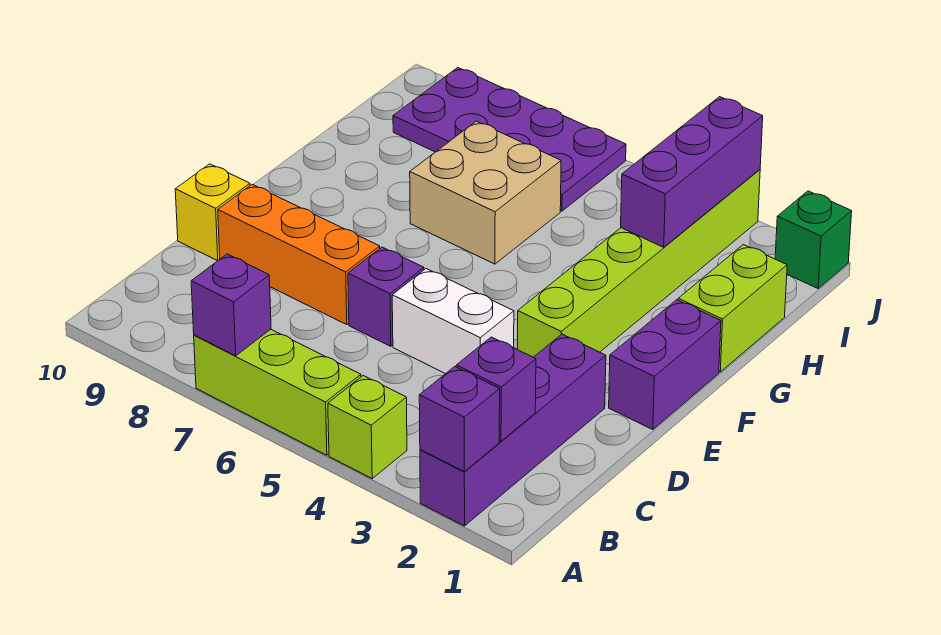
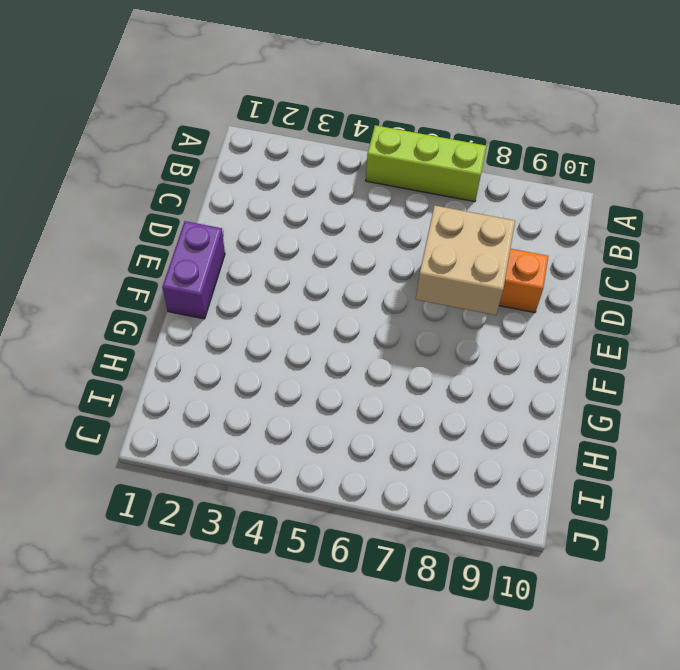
tan brick D7:E8 level 2 -> tan brick G6:H7 level 1
none -> purple brick A2:D2 level 1
none -> lime brick A4 level 1
none -> white brick D4:D5 level 1

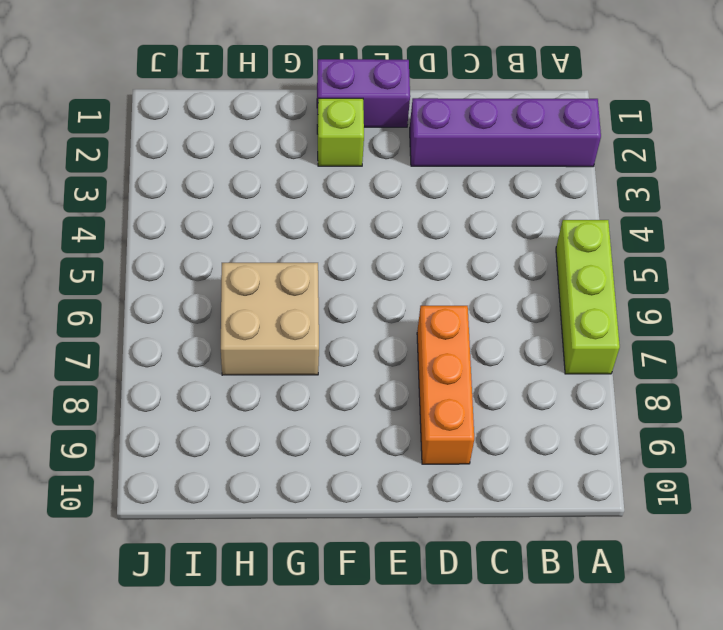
lime brick F2 level 1 -> lime brick A4 level 1
none -> white brick D4:D5 level 1
none -> purple brick D6 level 1
none -> yellow brick D10 level 1

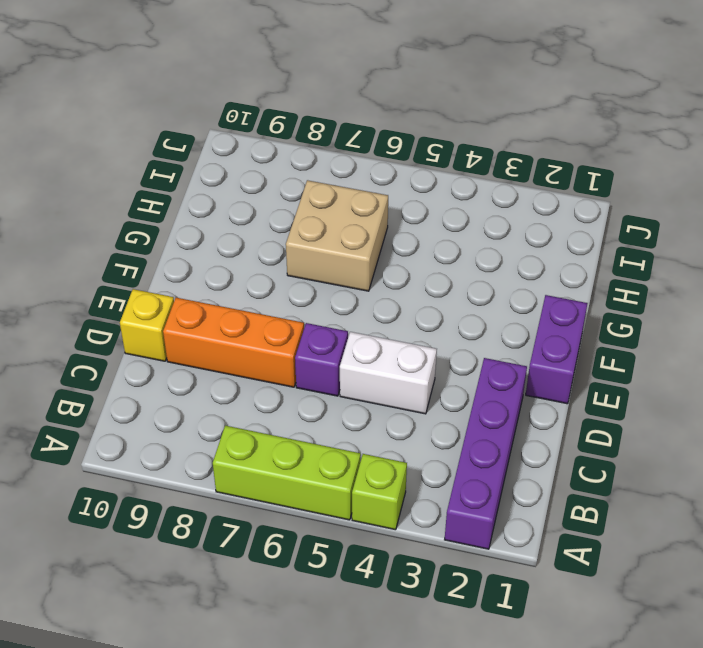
none -> lime brick E3:J3 level 1
none -> lime brick G1:H1 level 1
none -> purple plate I6:J9 level 1

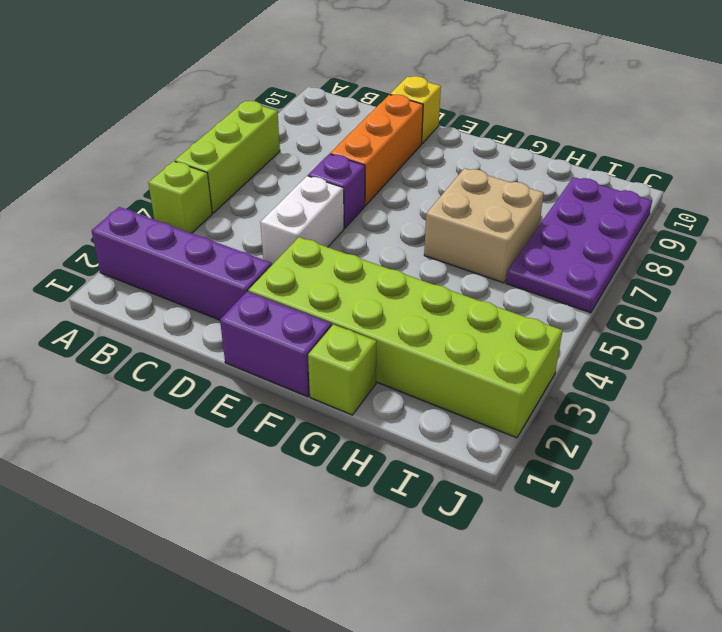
lime brick E2:J3 level 1 -> lime brick E3:J3 level 1
lime brick G1 level 1 -> lime brick G1:H1 level 1
none -> green brick J1 level 1
none -> purple brick A2 level 2
none -> purple brick A7 level 2

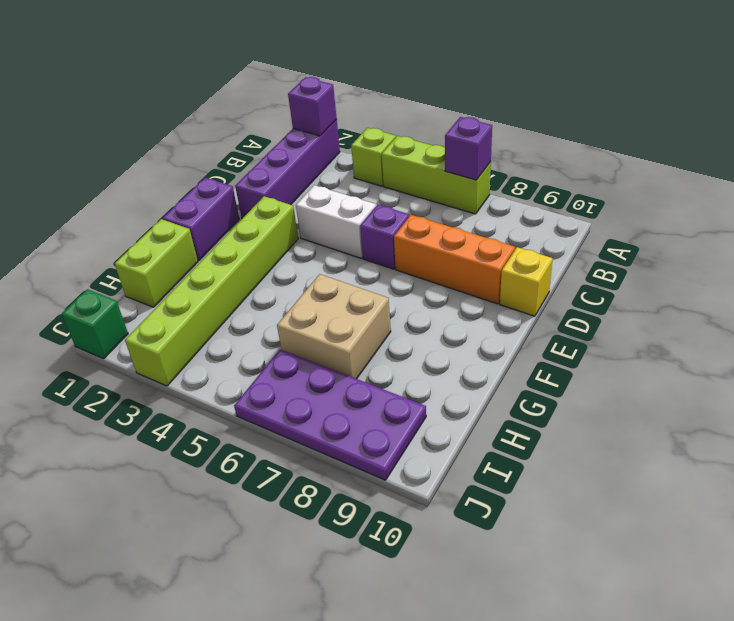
none -> purple brick B2 level 2
none -> purple brick H3:J3 level 2

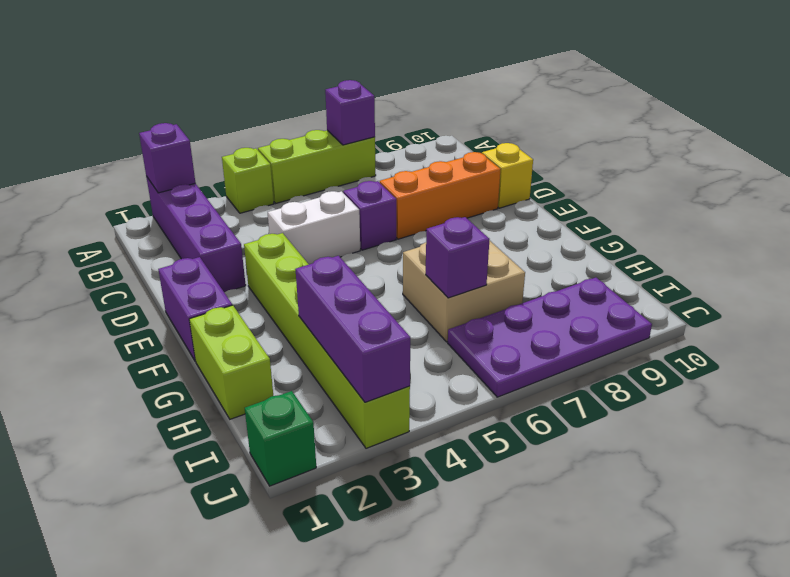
purple brick H6 level 2 -> purple brick B2 level 2

